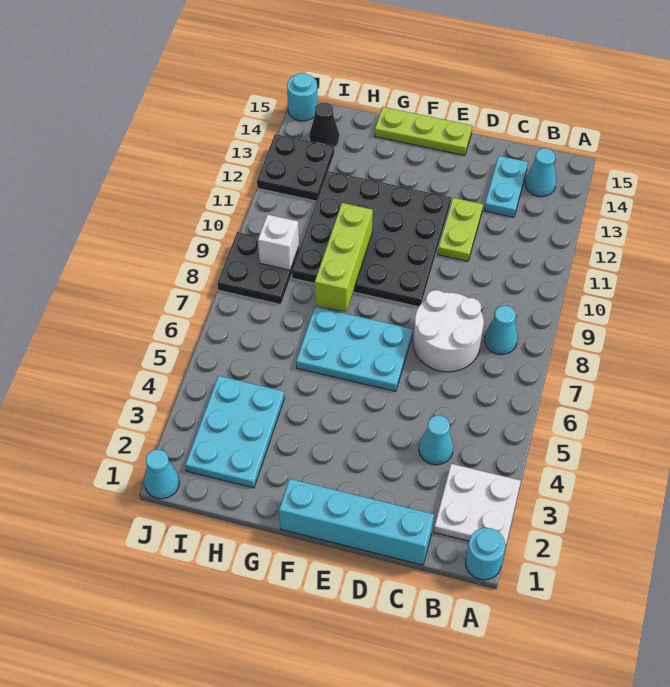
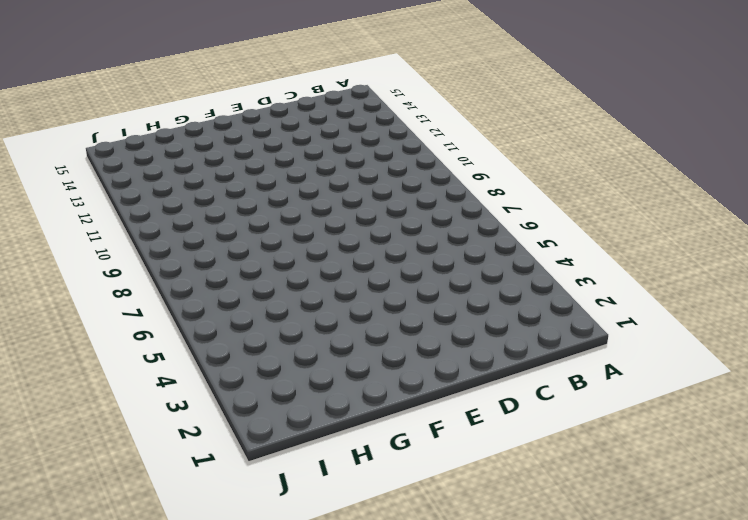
none -> cyan round brick A1 level 1
none -> white plate A2:B3 level 1
none -> cyan cone B8 level 1

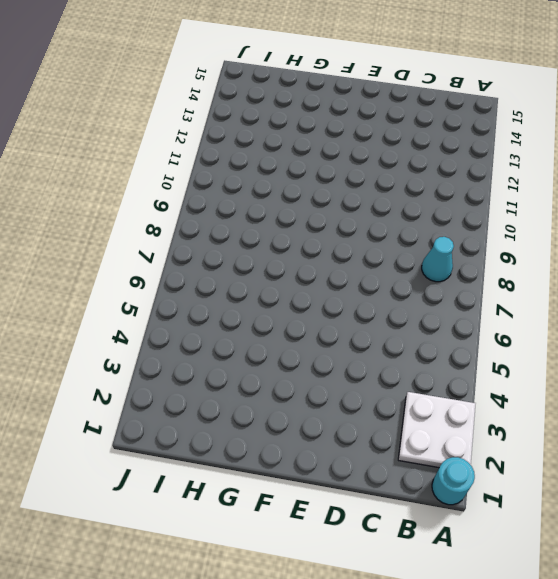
none -> cyan cone B14 level 1
none -> cyan brick C1:F1 level 1
none -> cyan cone C4 level 1

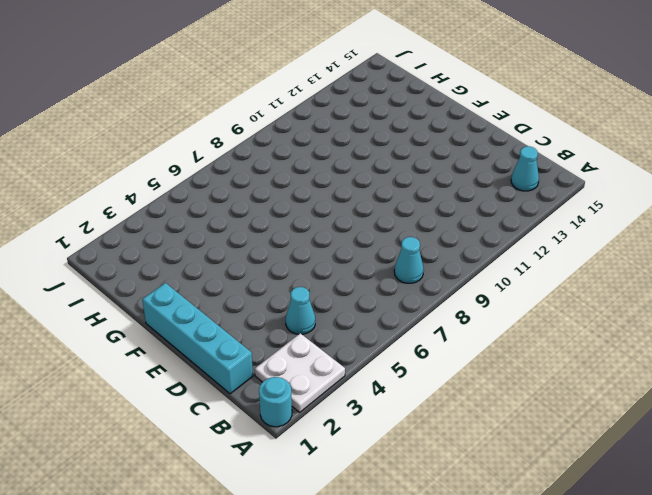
none -> white round brick C7:D8 level 1
none -> cyan plate C13:C14 level 1
none -> lime plate D11:D12 level 1

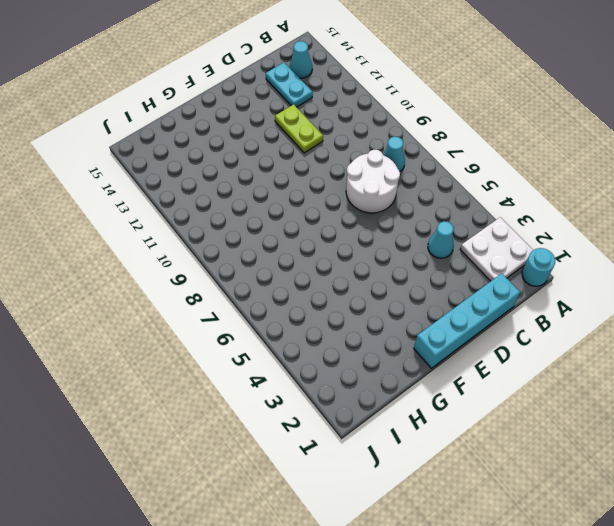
none -> cyan plate E6:G7 level 1
none -> black plate E9:H12 level 1
none -> lime plate E15:G15 level 1

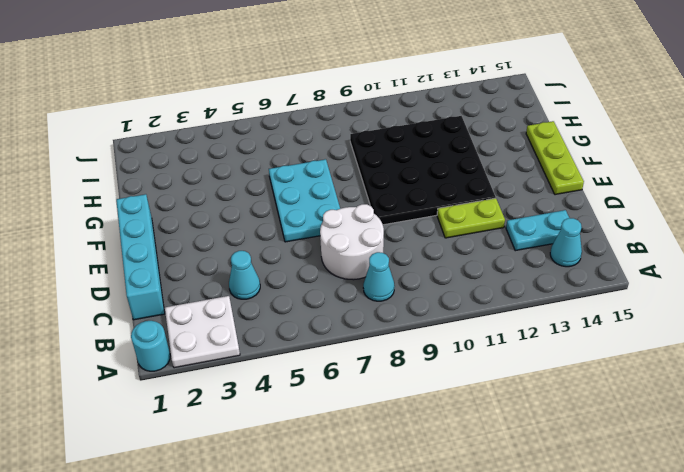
none -> cyan plate H2:I4 level 1
none -> black plate I8:J9 level 1
none -> black plate I12:J13 level 1

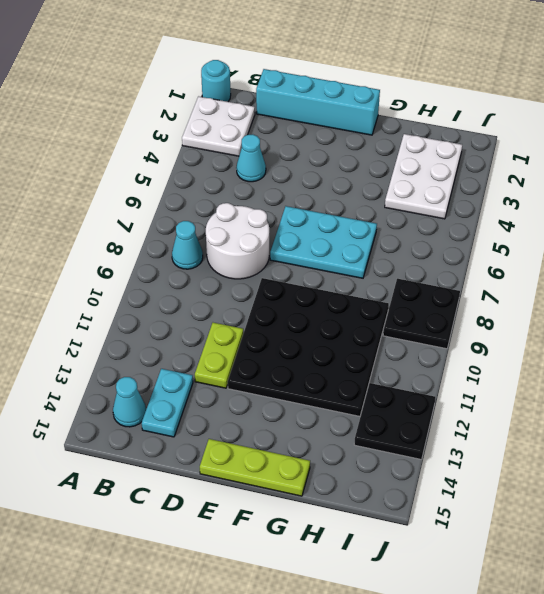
white plate H2:I4 level 1 -> cyan plate H2:I4 level 1
none -> black cone I14 level 1
none -> cyan cone J1 level 1
none -> cyan round brick J15 level 1

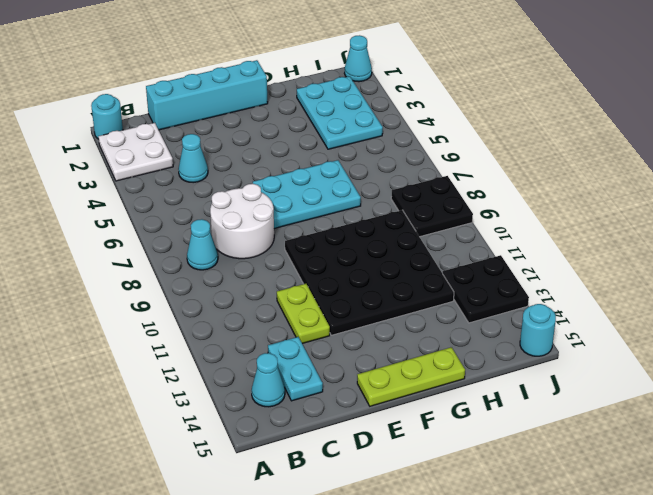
none -> black cone I14 level 1
none -> lime brick G8:G10 level 2
none -> white brick I9 level 2

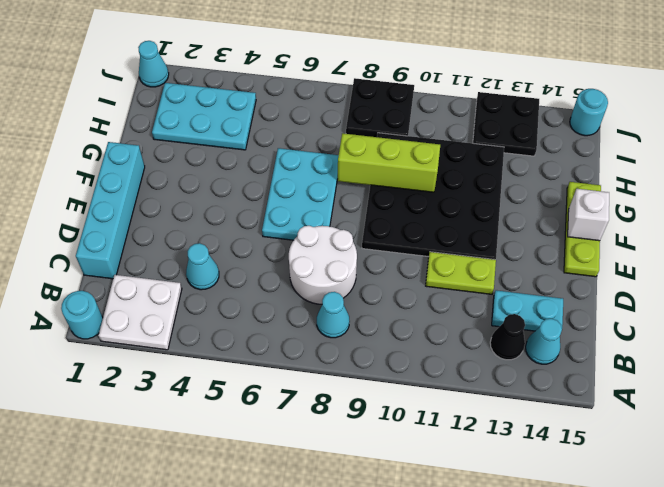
black cone B13 level 1 -> black cone I14 level 1
white brick F15 level 2 -> white brick I9 level 2

